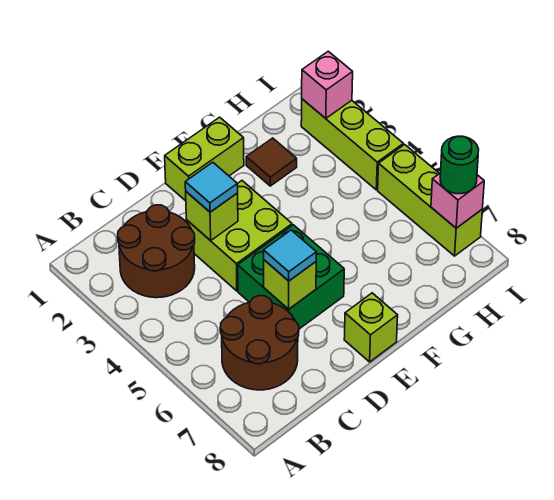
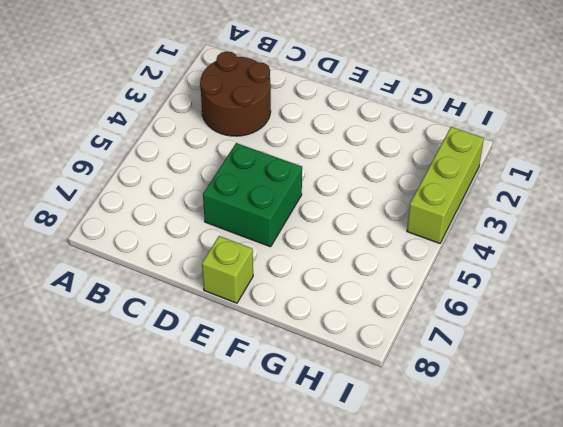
none -> brown round brick B6:C7 level 1
none -> lime brick D3:E4 level 1
none -> lime brick E1:F1 level 1

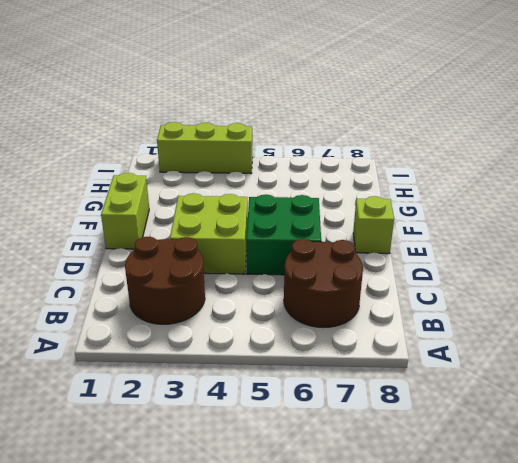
none -> brown tile G2 level 1
none -> lime brick I5:I7 level 1
none -> lime brick D3 level 2

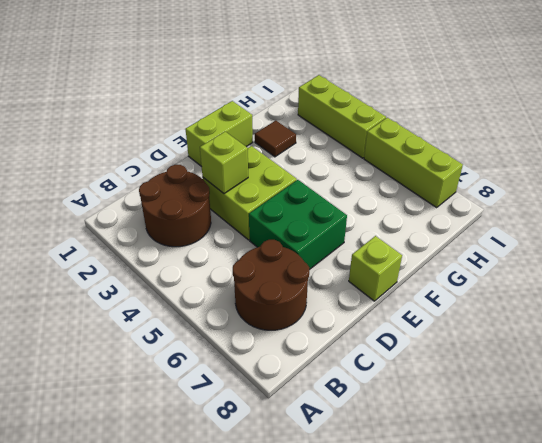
none -> lime brick D6 level 2
none -> pink brick I2 level 2
none -> pink brick I7 level 2

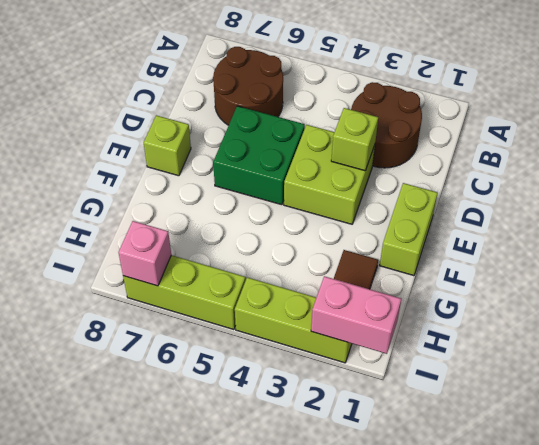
pink brick I1:I2 level 2 -> pink brick I2 level 2
none -> lime brick D6 level 2
none -> cyan tile D3 level 3
none -> cyan tile D6 level 3

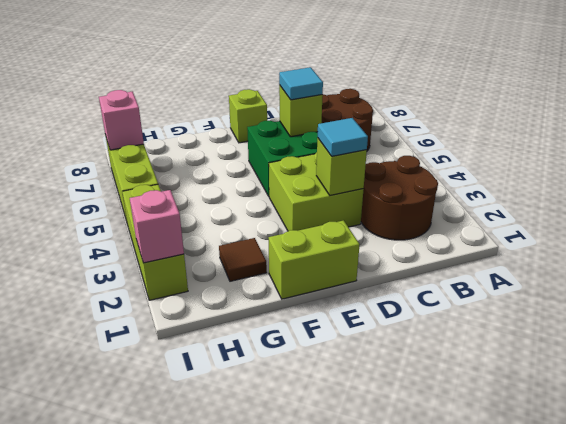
none -> green round brick I7 level 3

